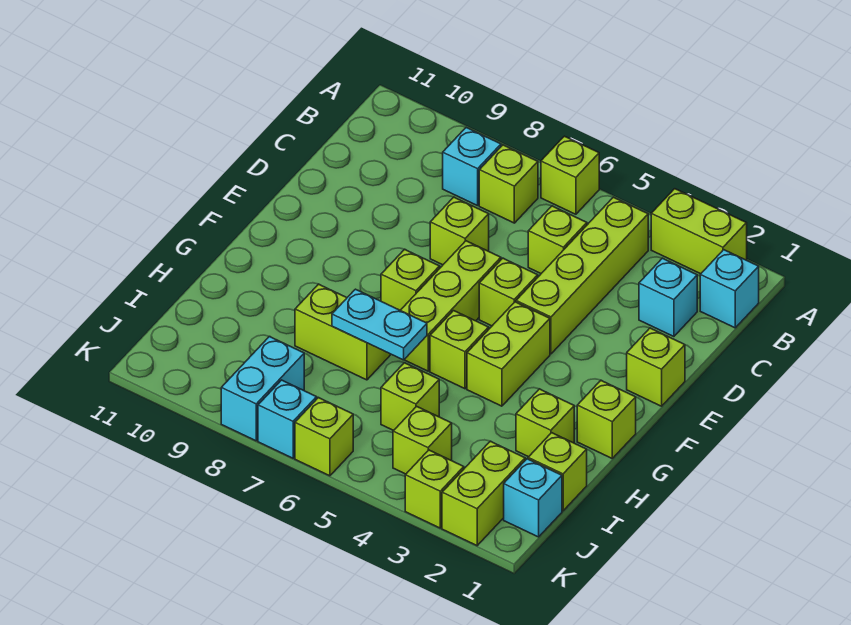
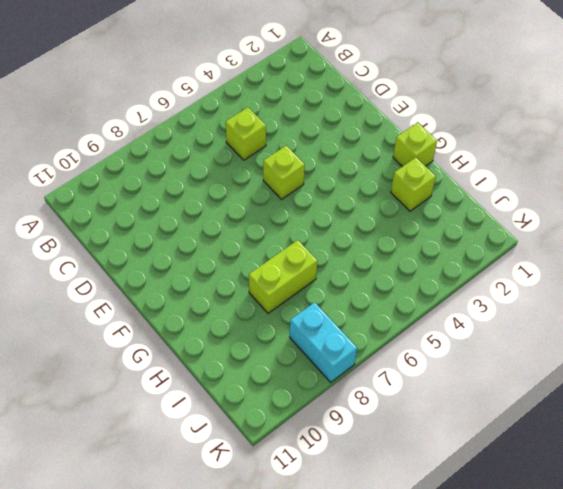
none -> lime brick A2:A3 level 1
none -> lime brick A6 level 1
none -> cyan brick B1 level 1

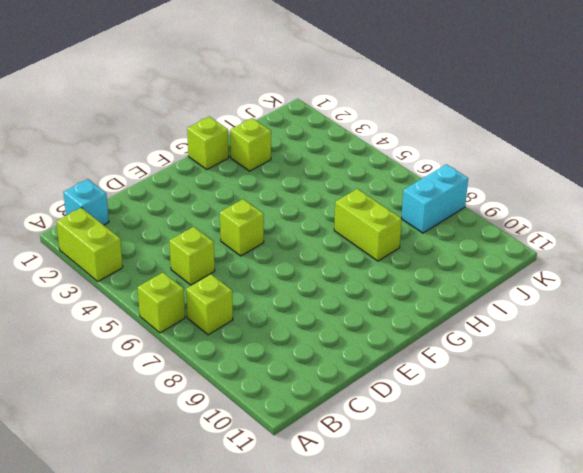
none -> lime brick B4:E4 level 1
none -> cyan brick B8 level 1
none -> cyan brick C2 level 1

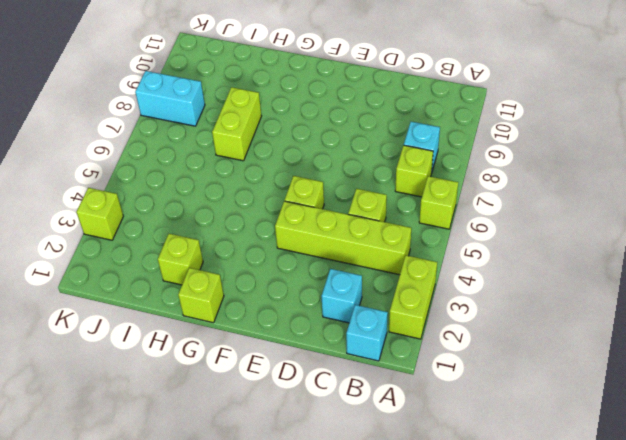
none -> lime brick D7 level 1
none -> lime brick E1 level 1
none -> lime brick E6:G6 level 1

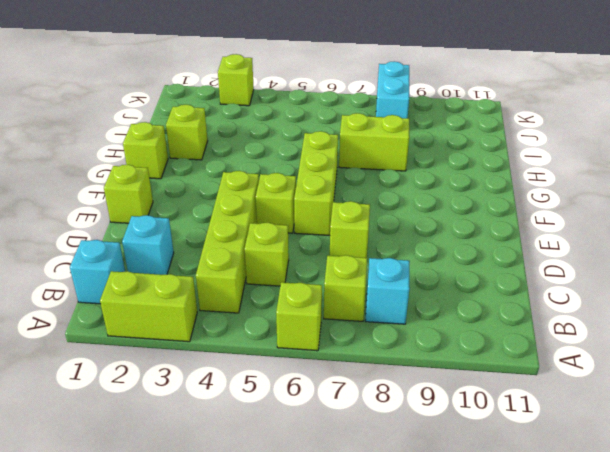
none -> lime brick F4:G4 level 1
none -> lime brick F7 level 1
none -> lime brick G5 level 1

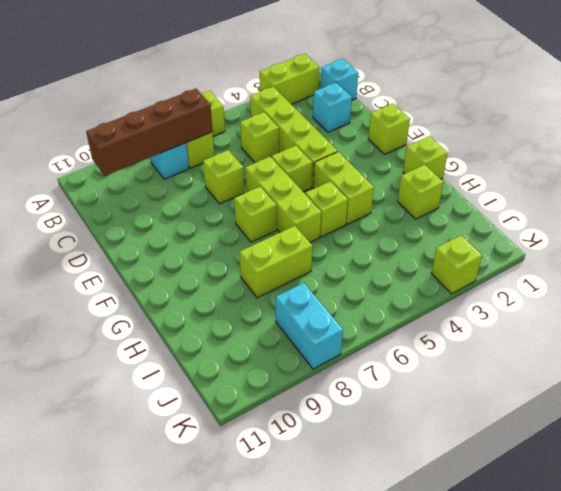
brown brick B7:B10 level 2 -> none
none -> lime brick I1 level 1
none -> lime brick I5 level 1
none -> cyan brick J1 level 1

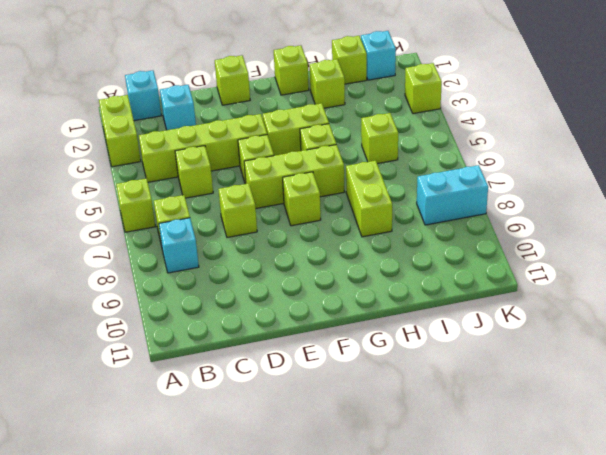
none -> lime brick J2:K2 level 1
none -> lime brick J4 level 1
none -> lime brick K6 level 1

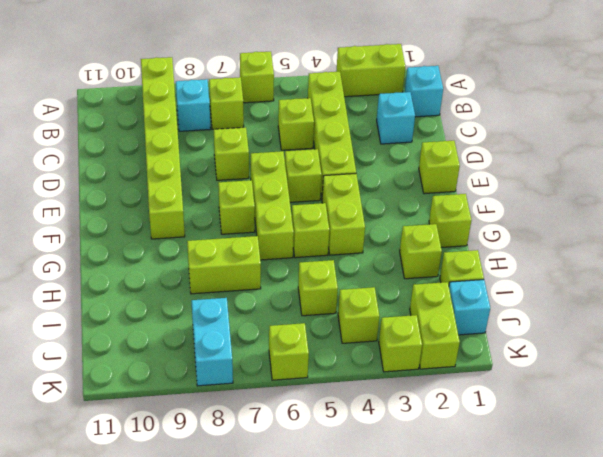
lime brick A9:F9 level 1 -> none
none -> cyan brick K7 level 1
none -> cyan plate H6:H7 level 2

